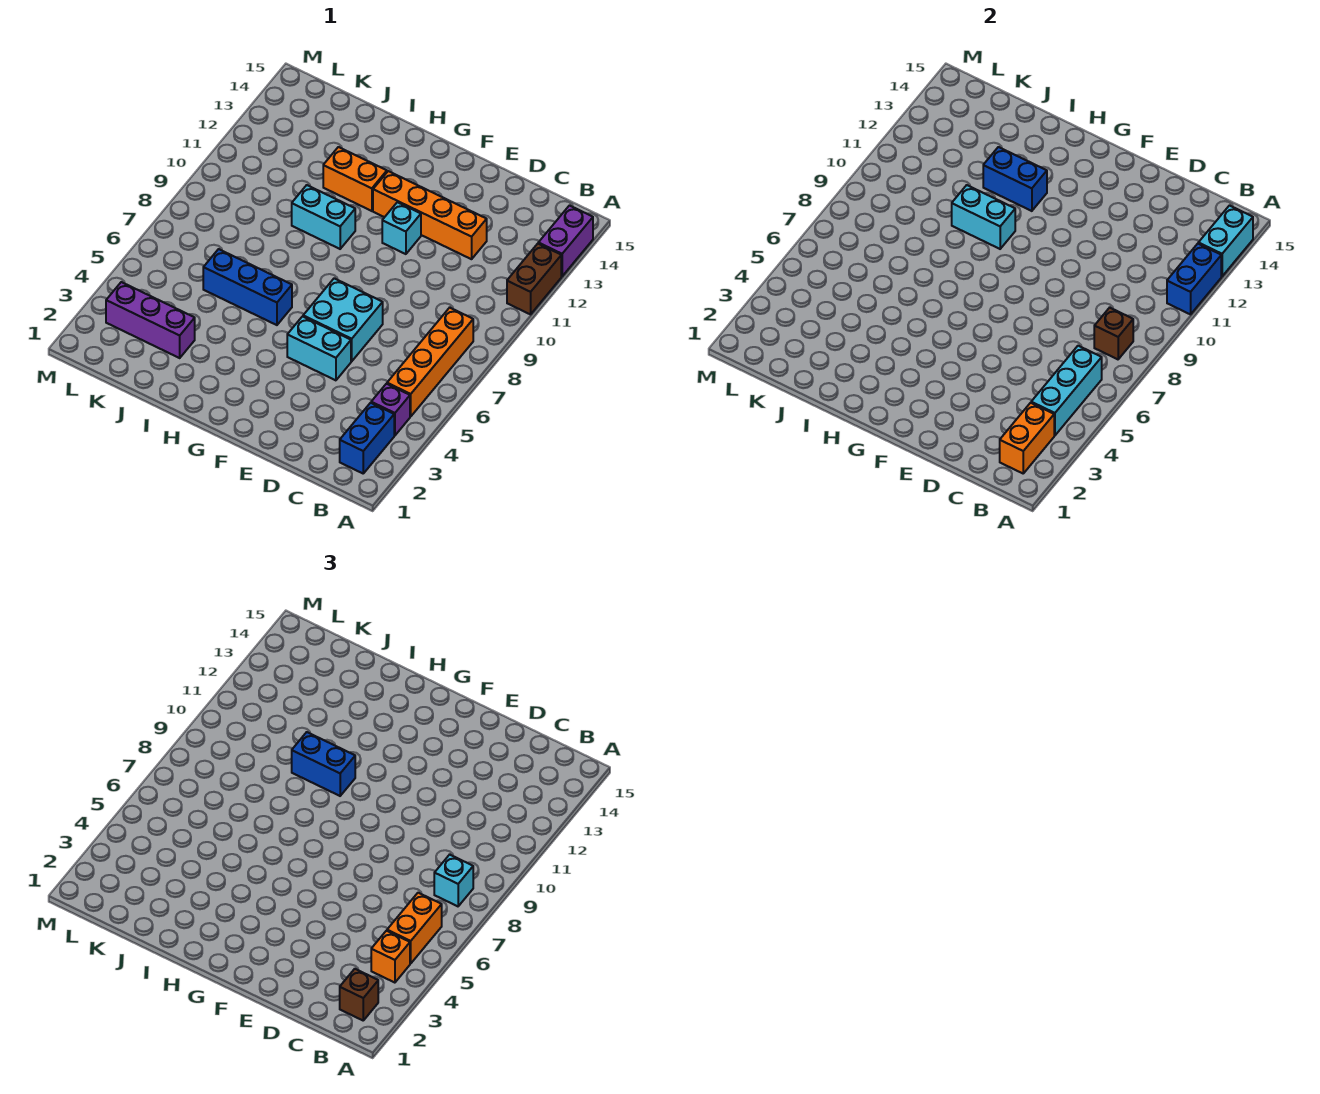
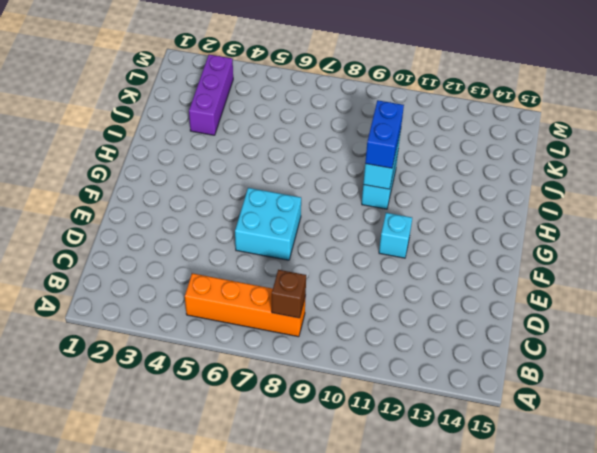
none -> brown brick A11:A12 level 1
none -> purple brick A13:A14 level 1
none -> blue brick B2:B3 level 1

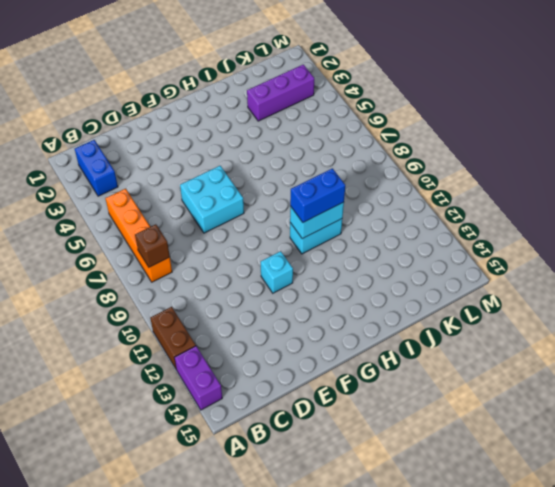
none -> purple brick B4 level 1
none -> orange brick D12:G12 level 1
none -> cyan brick E5:F5 level 1

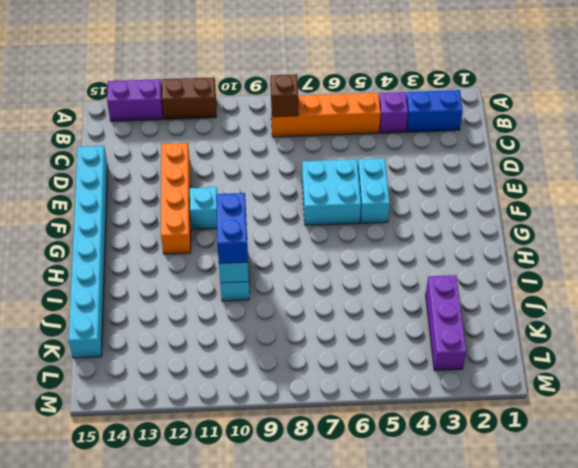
cyan brick D15:K15 level 1 -> none
none -> blue brick H6:J6 level 1
none -> orange brick H12:I12 level 1
none -> blue brick A11:A12 level 2

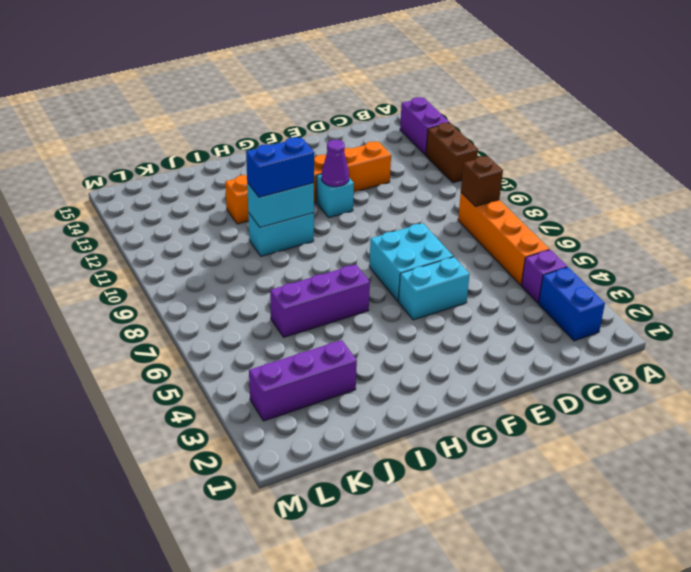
purple cone F11 level 2 -> none
purple brick H6:J6 level 1 -> blue brick H6:J6 level 1
none -> blue brick A11:A12 level 2
none -> cyan brick A13:A14 level 2
none -> orange brick B2:B3 level 2

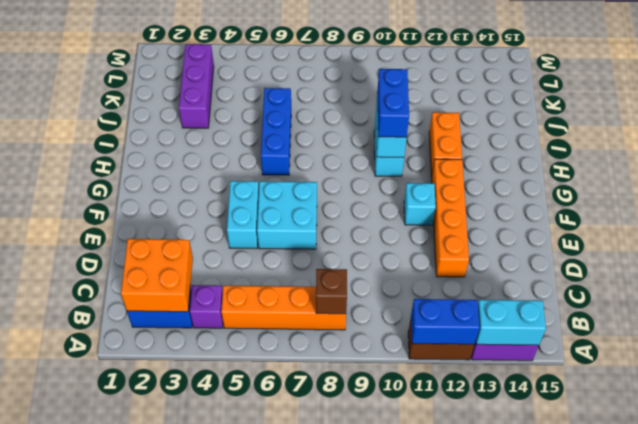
orange brick B2:C3 level 2 -> orange brick B2:B3 level 2
none -> cyan brick B4:B6 level 2
none -> blue brick H12:I12 level 2
none -> brown brick B2 level 3

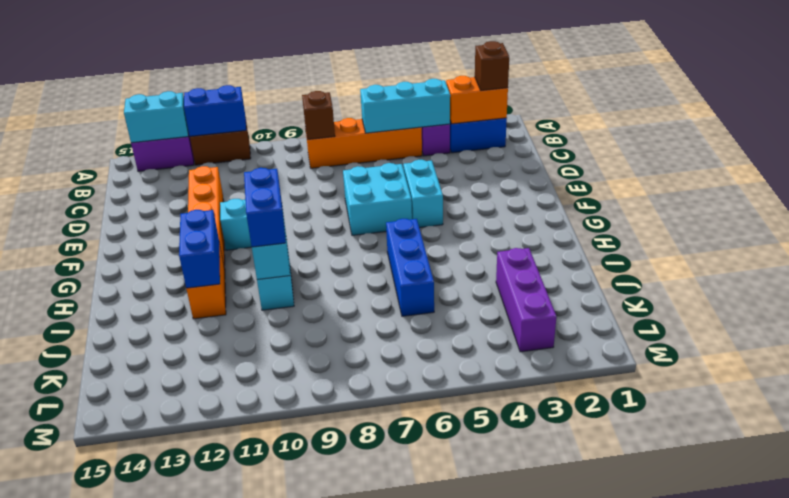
none -> orange brick B4 level 3
none -> orange brick B5:B6 level 3
none -> cyan brick B8 level 3

